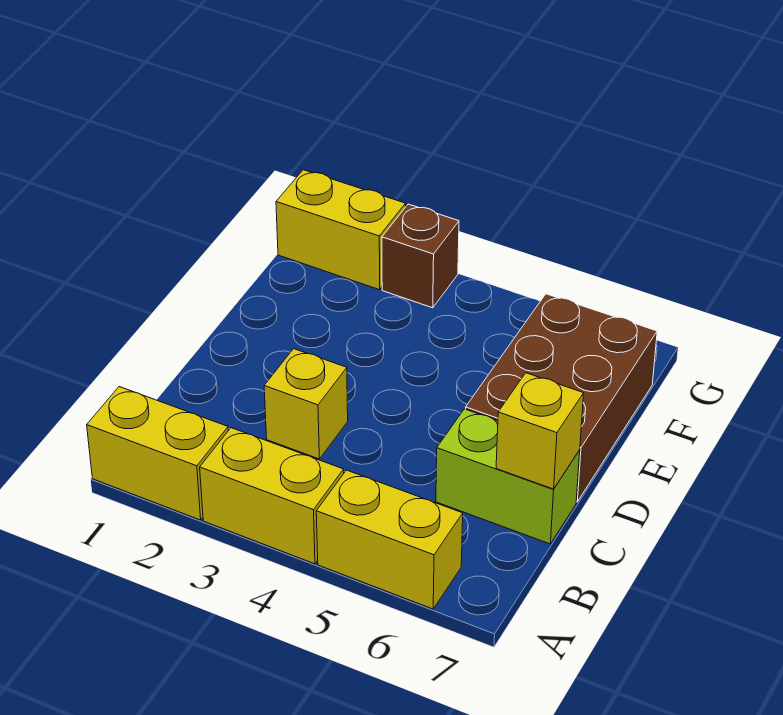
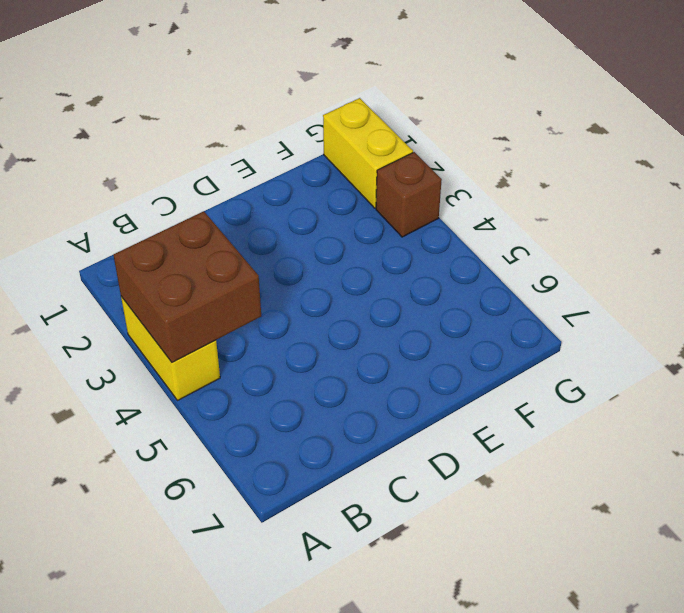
brown brick A3:B4 level 2 -> none
none -> yellow brick A1:A2 level 1
none -> yellow brick A5:A6 level 1

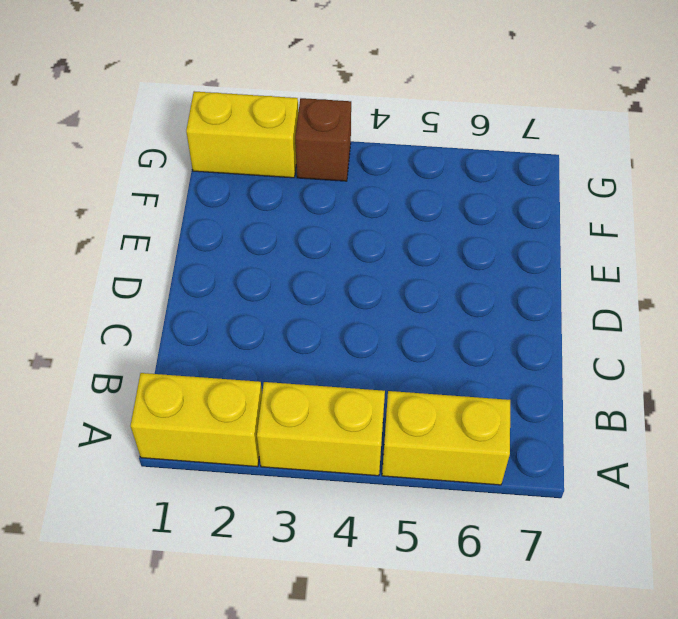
none -> yellow brick C3 level 1
none -> lime brick C6:C7 level 1

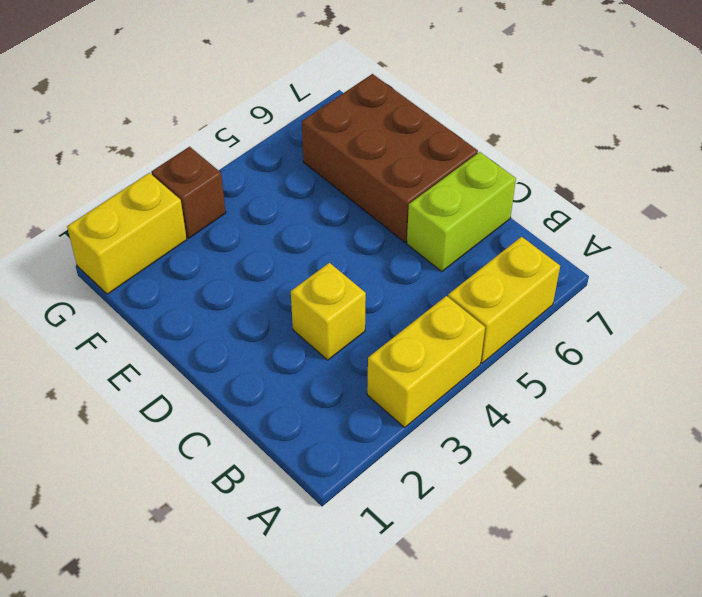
none -> yellow brick A1:A2 level 1
none -> yellow brick C7 level 2

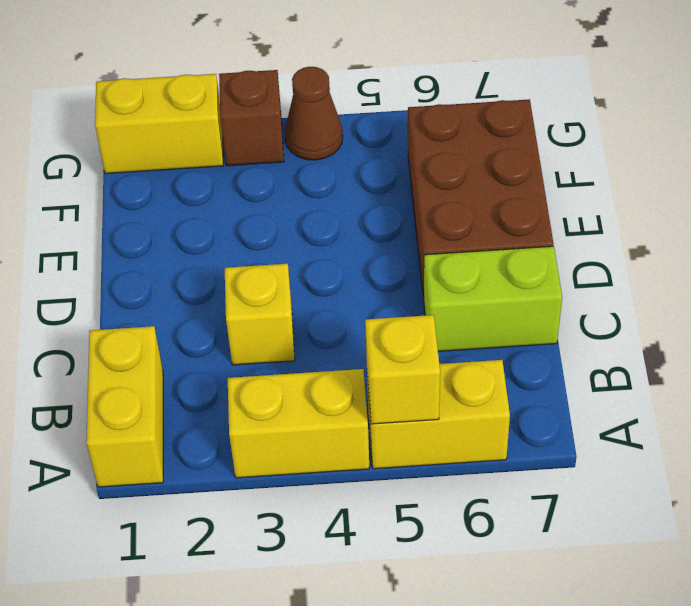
yellow brick A1:B1 level 1 -> yellow brick A1:A2 level 1
yellow brick A5 level 2 -> yellow brick C7 level 2
brown cone G4 level 1 -> none

